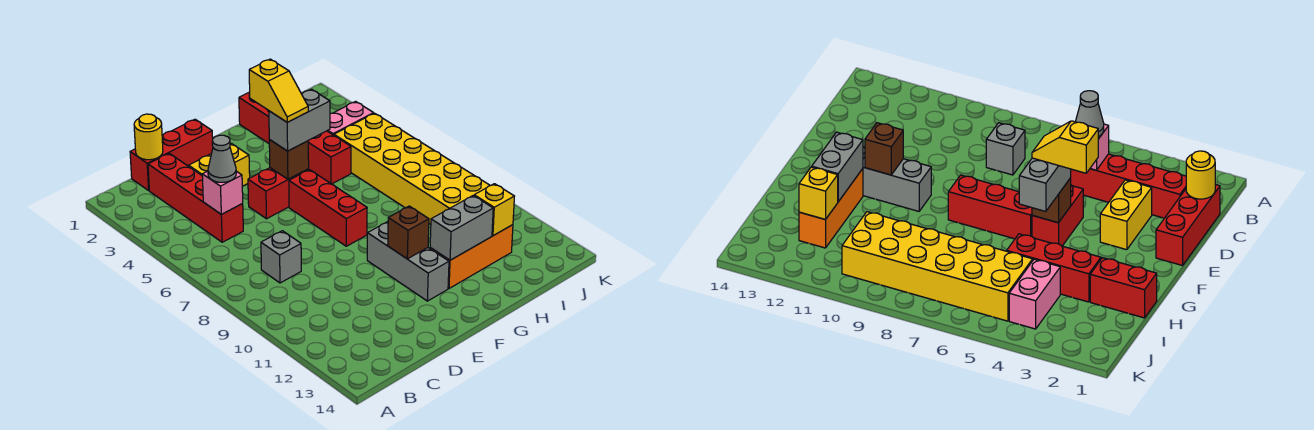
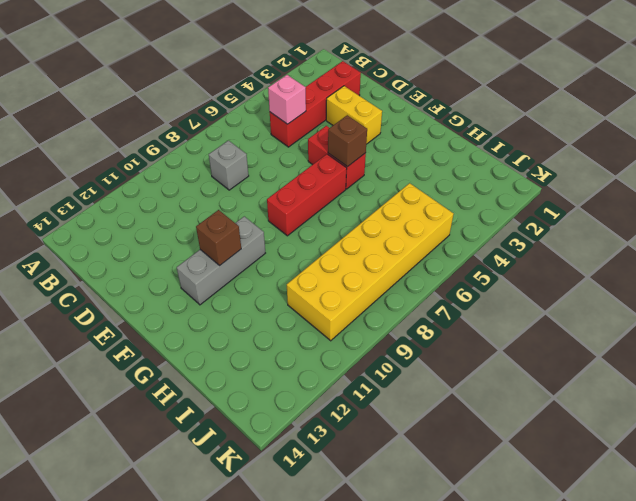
none -> red brick C1:E1 level 1
none -> orange brick G12:I12 level 1
none -> red brick H1:H2 level 1

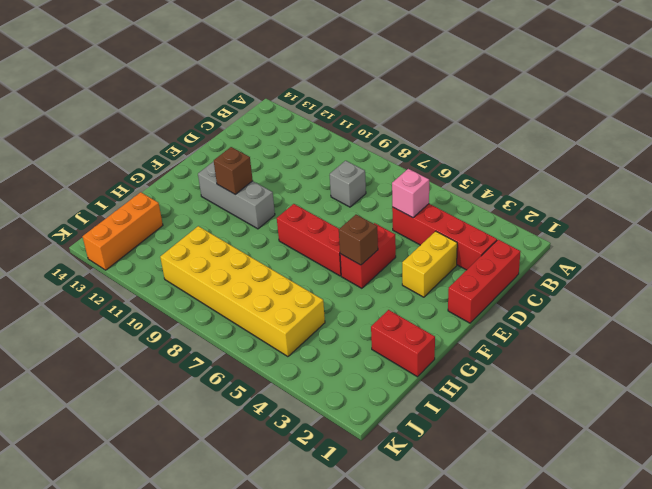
orange brick I13:K13 level 1 -> orange brick G12:I12 level 1
none -> red brick H3:H5 level 1
none -> pink brick I4:J4 level 1
none -> yellow round brick C1 level 2

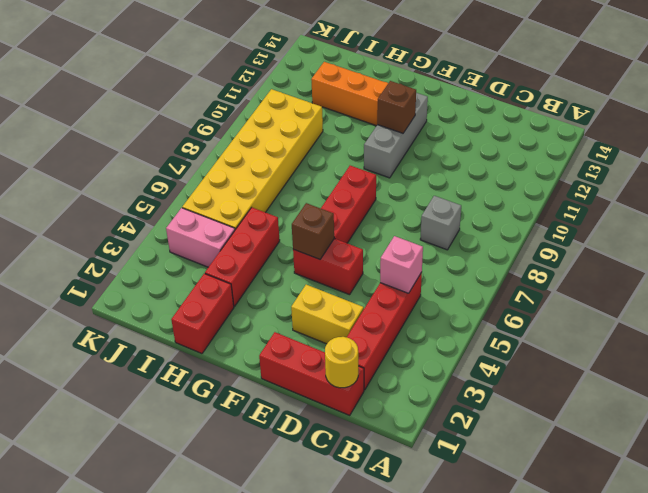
none -> grey brick G12:H12 level 2
none -> yellow brick I12 level 2
none -> grey cone C5 level 3

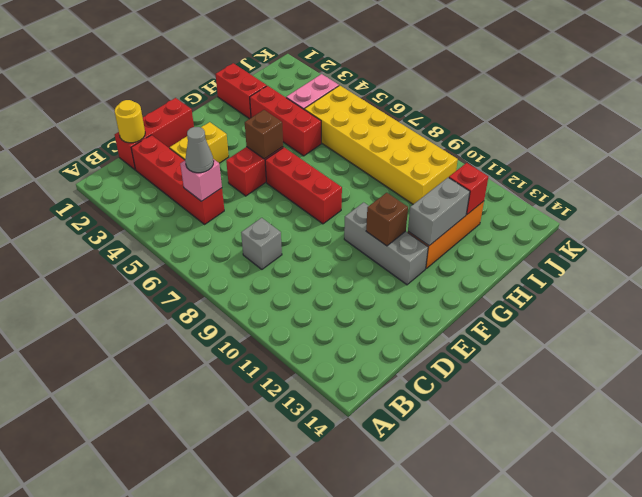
red brick I12 level 2 -> yellow brick I12 level 2
none -> grey brick F5:G5 level 3
none -> yellow slope F4:F5 level 4 top 4

